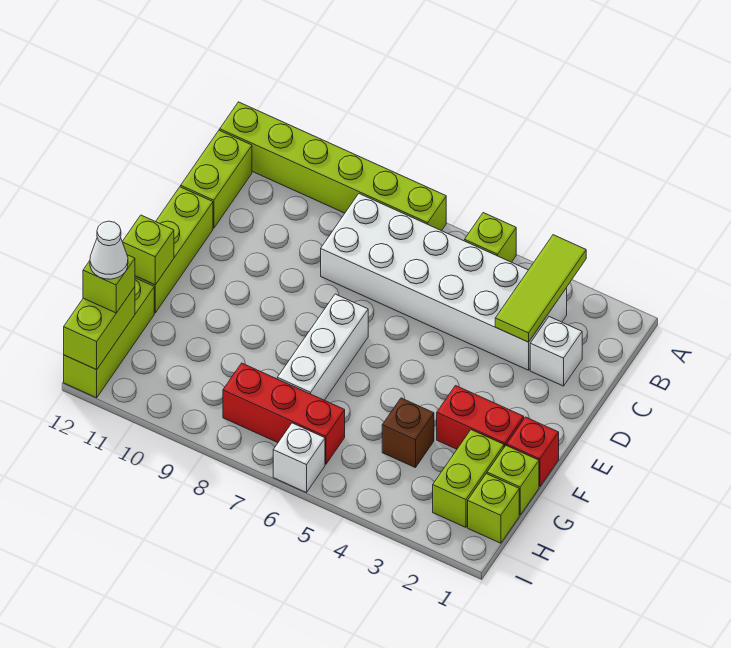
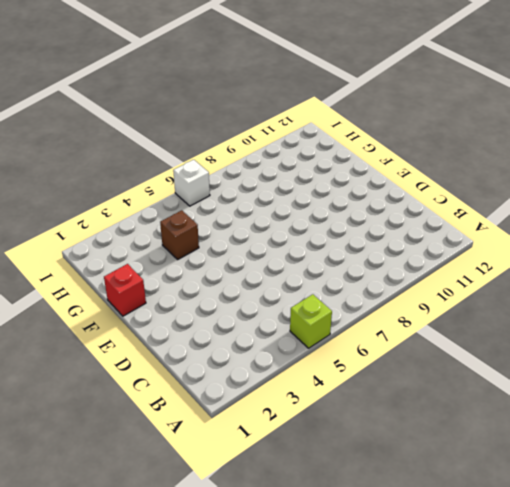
none -> lime brick A7:A12 level 1
none -> white brick B3:C8 level 1
none -> lime brick B12:C12 level 1

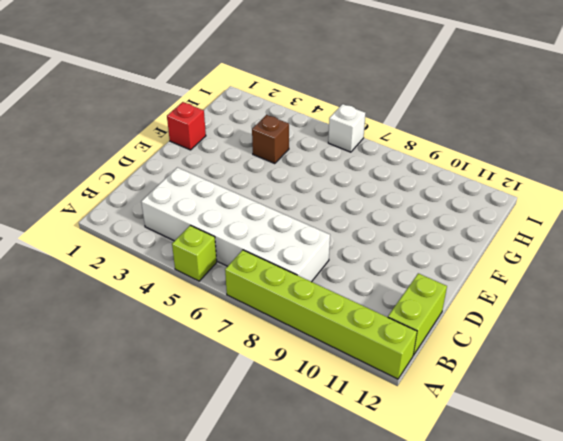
none -> white brick C2 level 1
none -> lime brick D12:F12 level 1
none -> white brick E7:G7 level 1

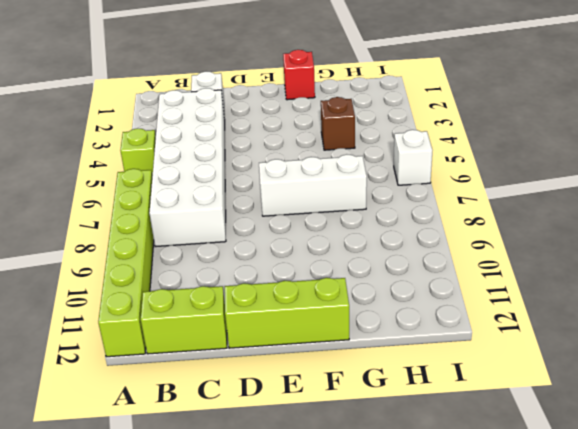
none -> red brick F2:F3 level 1
none -> lime brick G1 level 1
none -> lime brick G2:H2 level 1

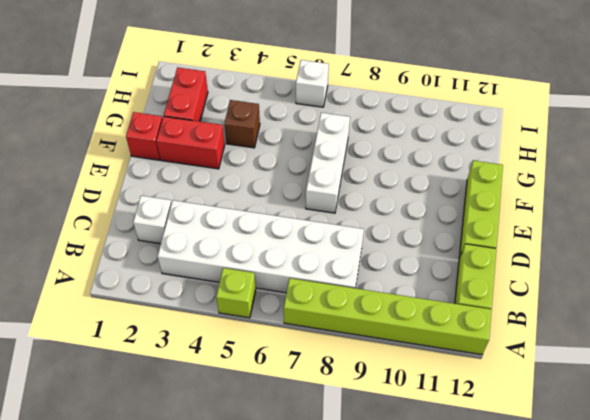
red brick G2:H2 level 1 -> lime brick G2:H2 level 1
none -> lime brick G1 level 1
none -> lime brick G12:I12 level 1
none -> lime brick H1 level 1

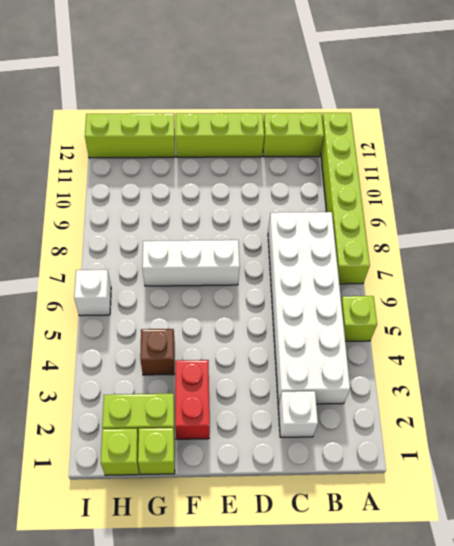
none -> red brick F1 level 1
none -> red brick H6:H8 level 1
none -> lime tile A3:C3 level 2

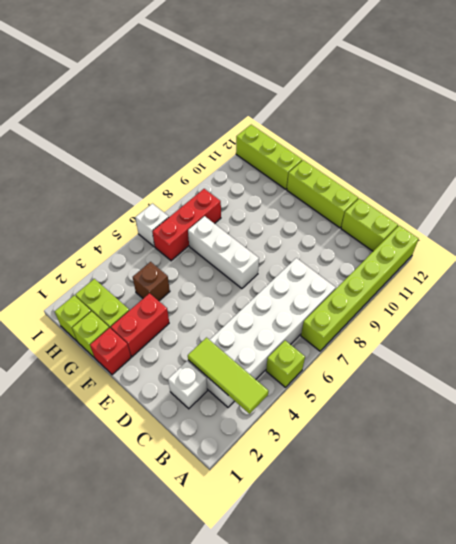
none -> lime brick F12 level 2
none -> lime brick H12:I12 level 2
none -> lime brick H12 level 3

